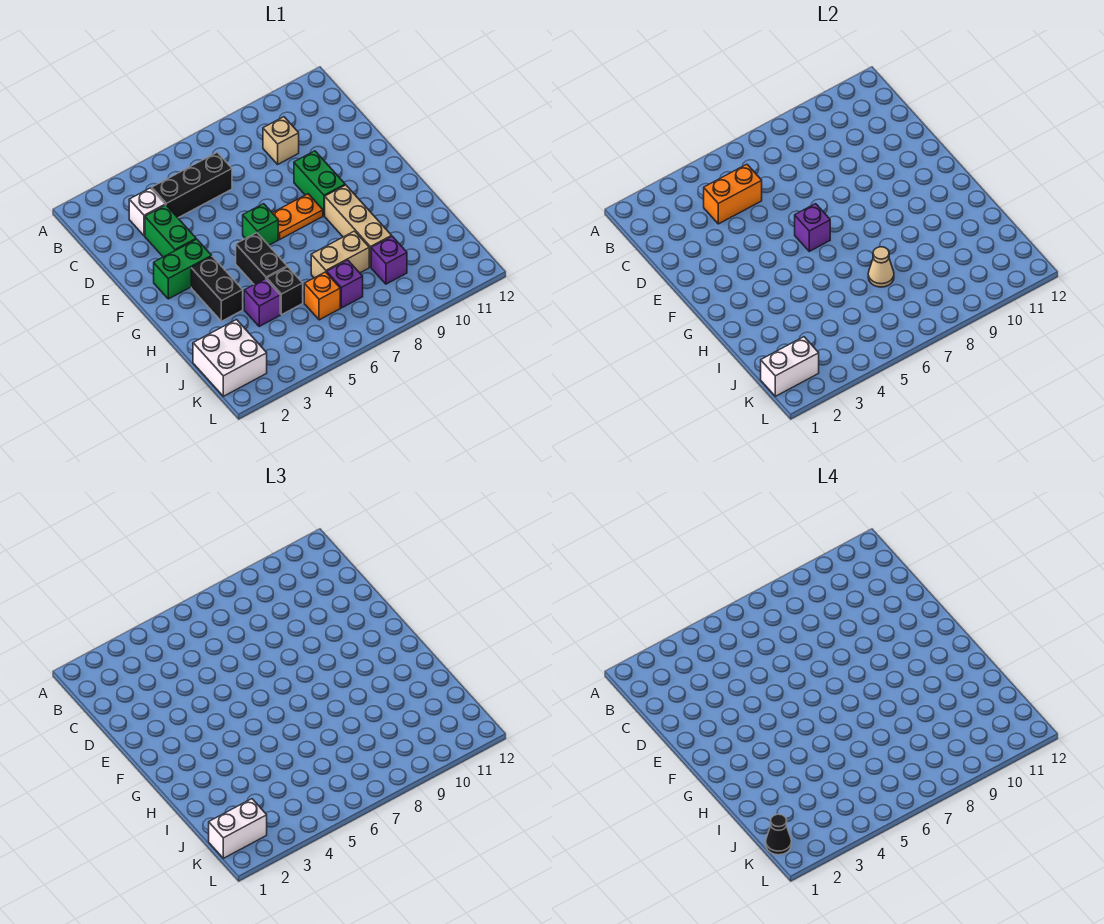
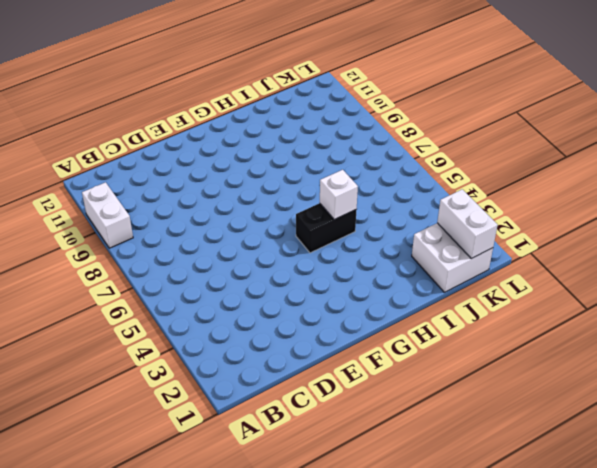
white brick A9:A10 level 1 -> white brick K1:K2 level 3
white brick H5 level 2 -> white brick C3 level 1
none -> black brick C4:C6 level 1
none -> tan brick C9 level 1
none -> green brick D3:E3 level 1

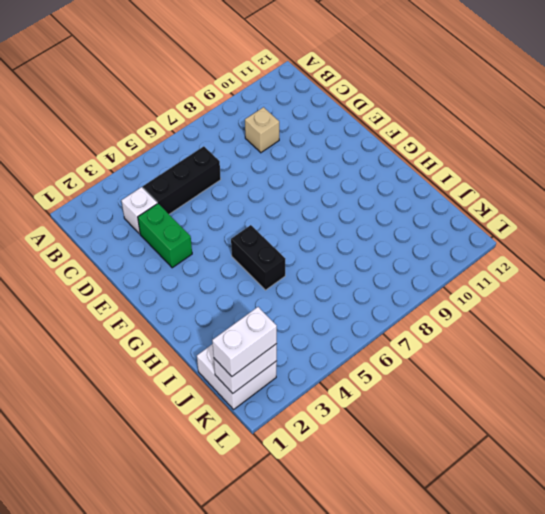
none -> green brick E9:F9 level 1
none -> green brick F2:F3 level 1
none -> green brick F6 level 1

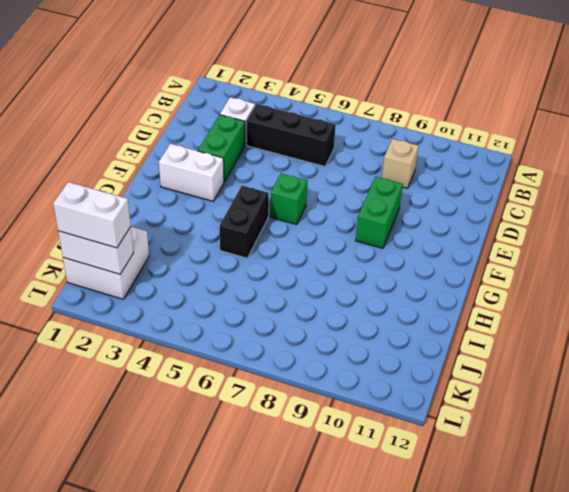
white brick F2:F3 level 1 -> green brick F2:F3 level 1
none -> orange plate F7:F8 level 1
none -> black brick G3:H3 level 1
none -> tan brick G9:I9 level 1

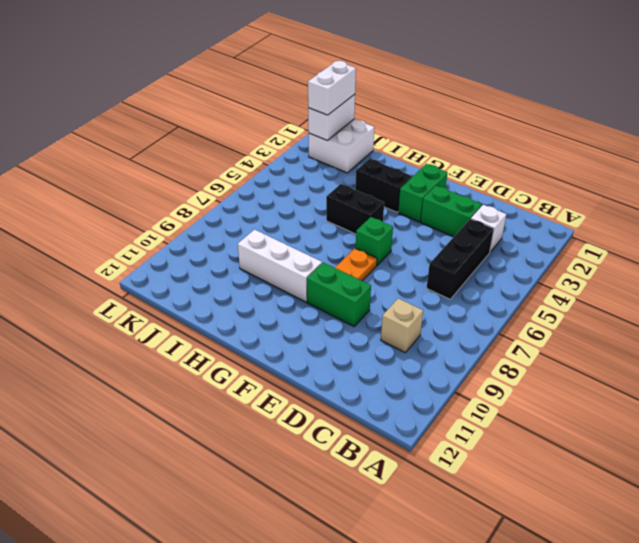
white brick G9:I9 level 1 -> tan brick G9:I9 level 1
none -> purple brick I4 level 1
none -> black brick I5 level 1
none -> tan brick I7:I8 level 1

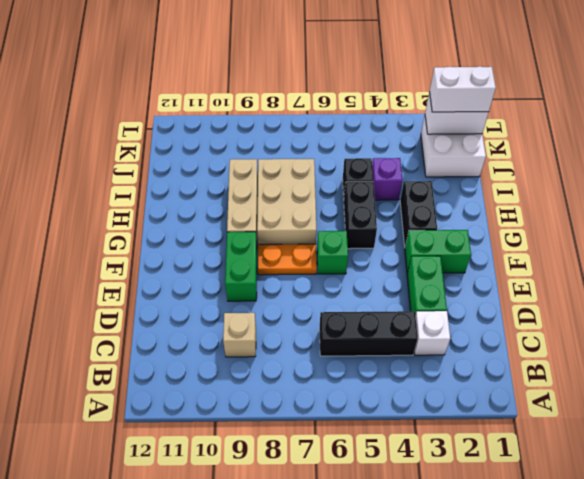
tan brick G7:I8 level 1 -> tan brick I7:I8 level 1
none -> orange brick J6 level 1
none -> purple brick J7 level 1
none -> purple brick J9 level 1

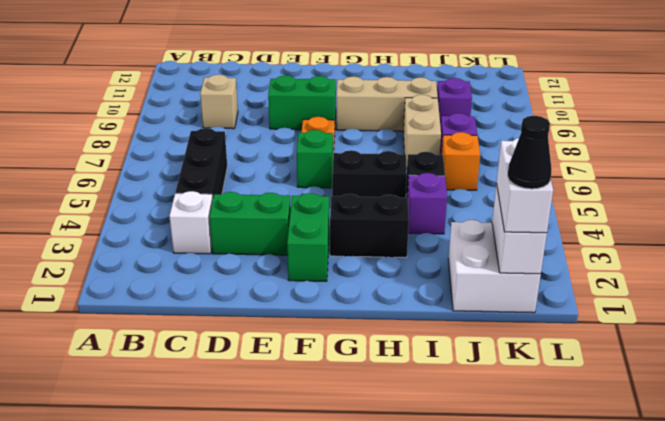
none -> orange brick C4:C5 level 2
none -> purple brick F6 level 2
none -> tan cone I7 level 2

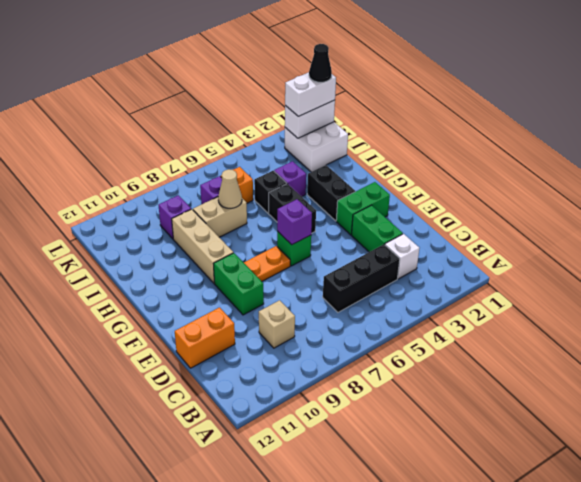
orange brick D11:D12 level 1 -> orange brick C4:C5 level 2

